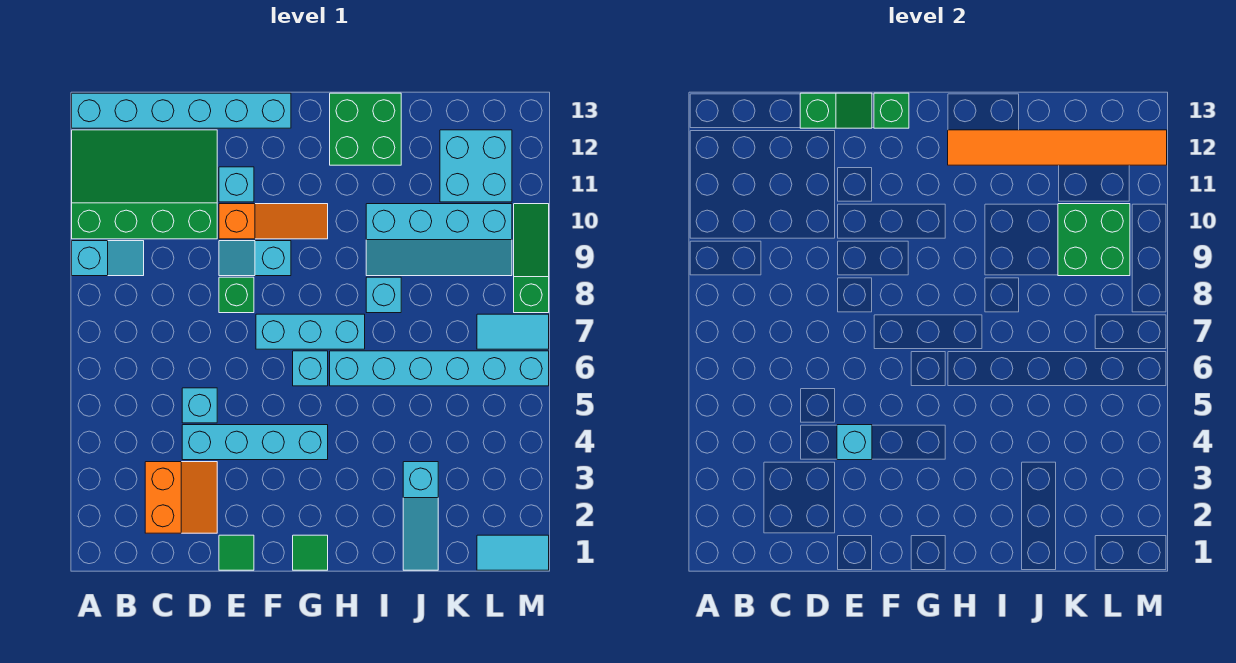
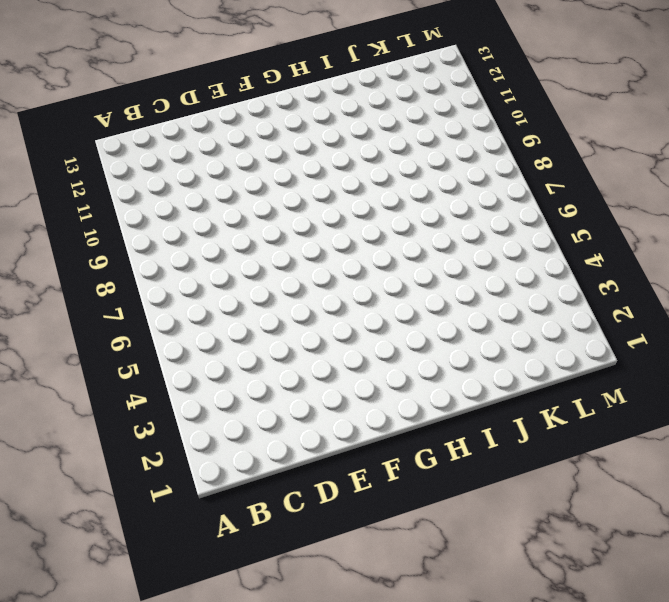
none -> cyan slope A9:B9 level 1 top A
none -> green slope A10:D12 level 1 top 10
none -> cyan brick A13:F13 level 1

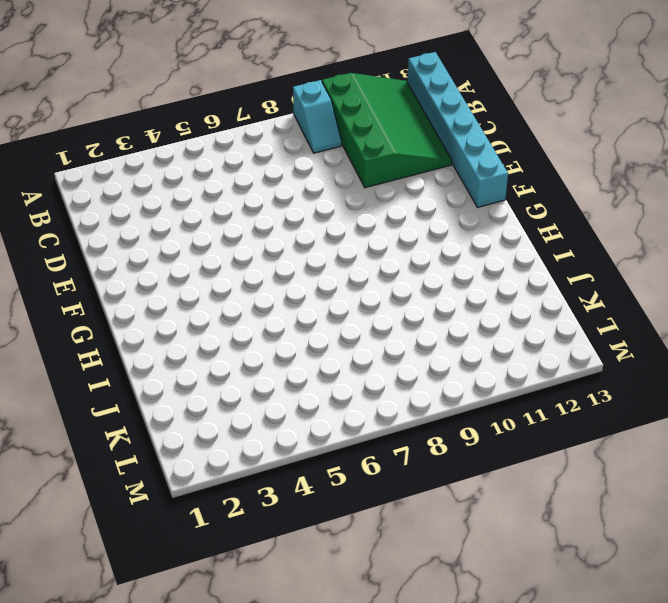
none -> orange slope C2:D3 level 1 top C
none -> cyan brick D4:G4 level 1
none -> cyan brick D5 level 1

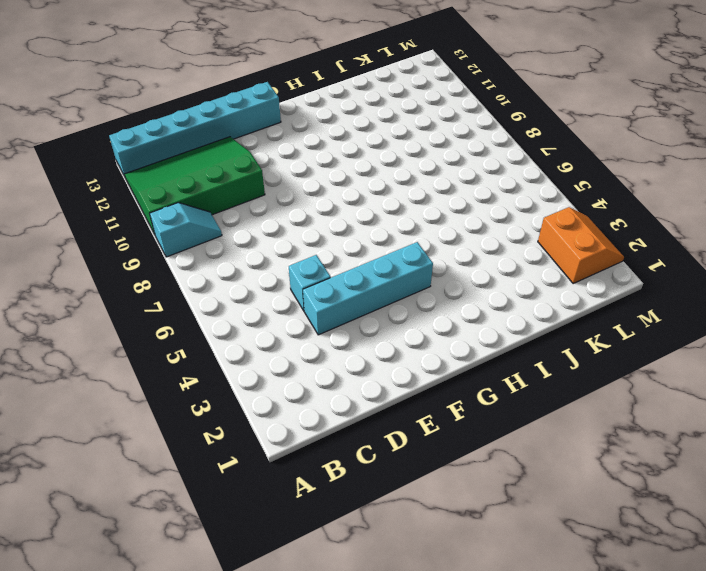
orange slope L2:M3 level 1 top L -> orange slope C2:D3 level 1 top C
none -> green tile E1 level 1
none -> green brick E8 level 1
none -> cyan slope E9:F9 level 1 top F

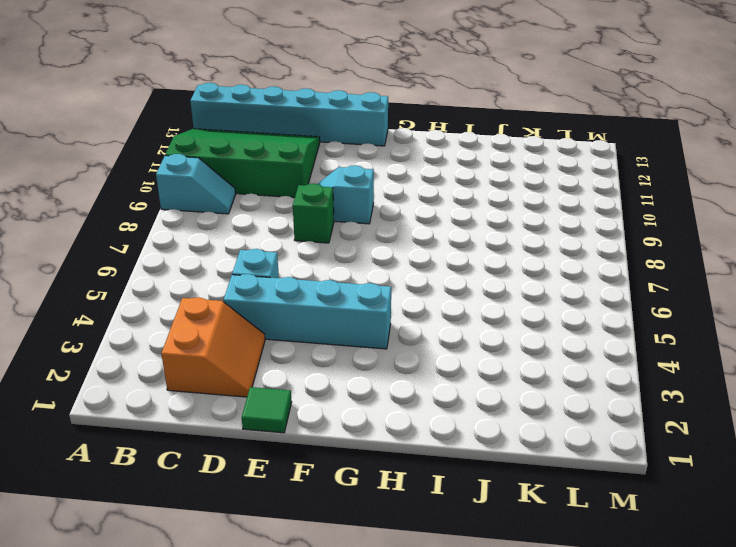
none -> orange slope E10:G10 level 1 top E
none -> cyan brick E11 level 1
none -> cyan brick F7:H7 level 1

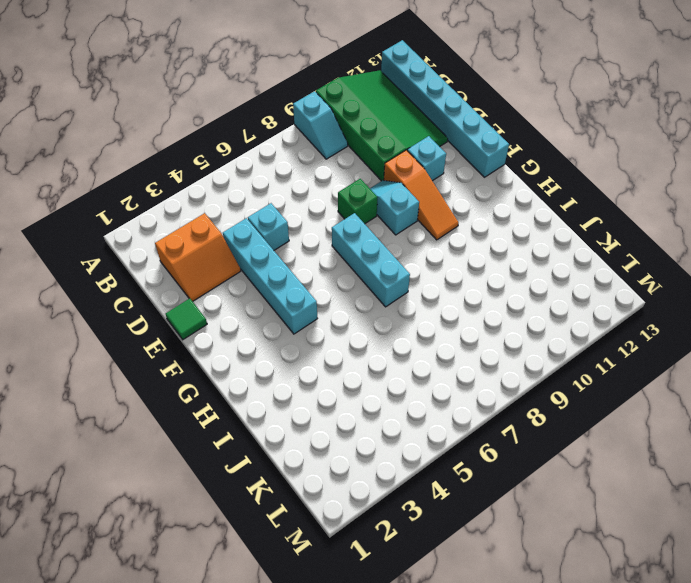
none -> green tile G1 level 1
none -> cyan brick G6 level 1
none -> cyan brick H6:M6 level 1

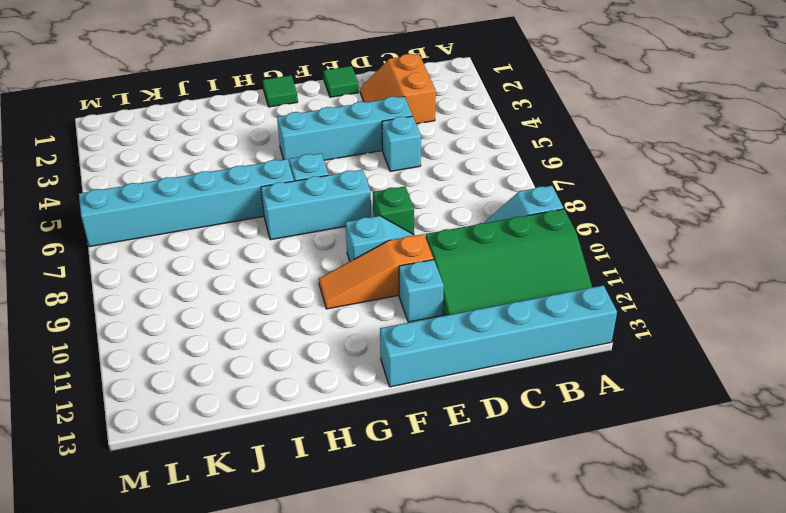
none -> green brick H12:I13 level 1
none -> cyan brick I8 level 1
none -> cyan slope I9:L10 level 1 top 10

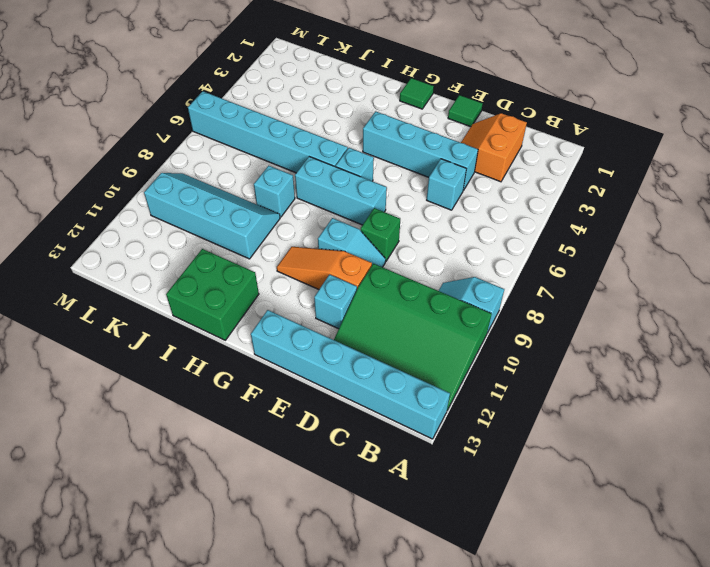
none -> cyan slope J1:J3 level 1 top 3
none -> cyan brick K11:L12 level 1
none -> cyan tile L1:M1 level 1

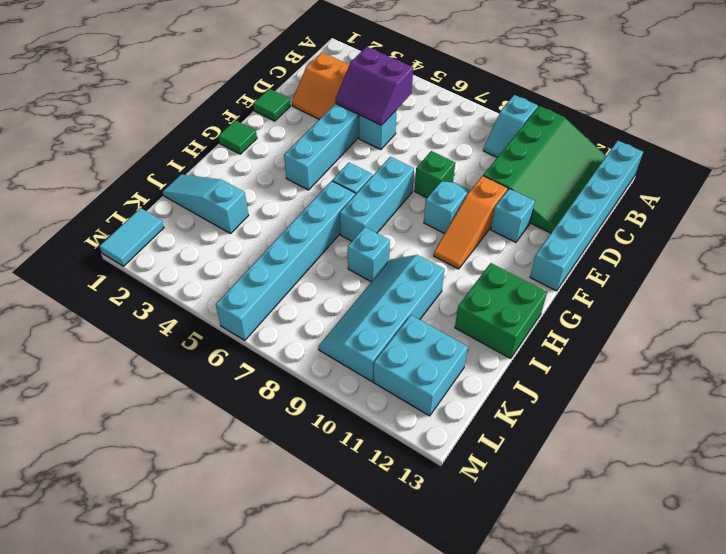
purple slope C4:D5 level 2 top C -> none
none -> cyan tile L7:M7 level 1
none -> green slope M8:M10 level 1 top 8
none -> green slope D13:E13 level 2 top D

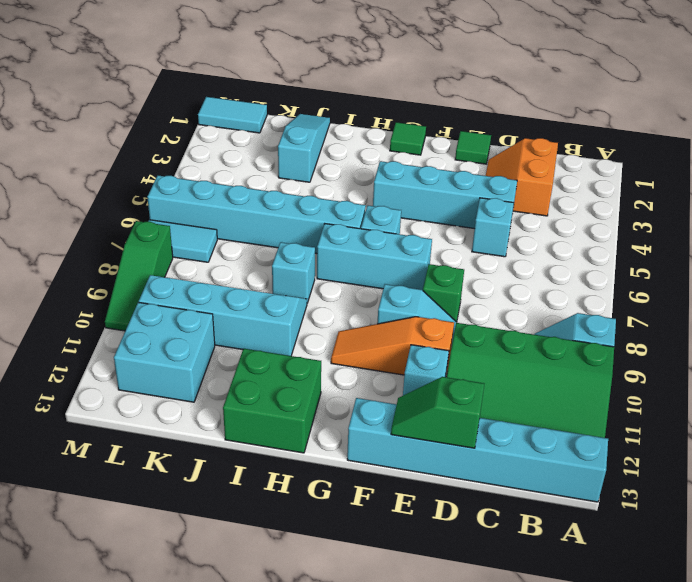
none -> cyan brick E4 level 2
none -> green brick F13 level 2
none -> orange tile H12:M12 level 2

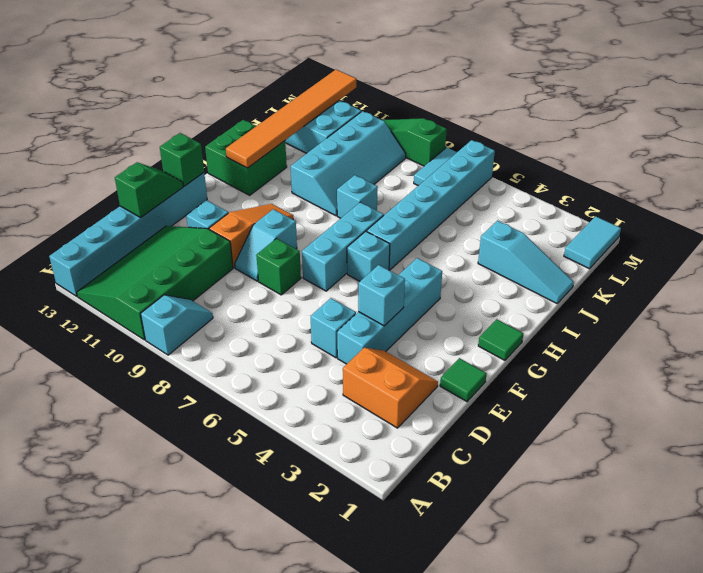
none -> green brick K9:L10 level 2

